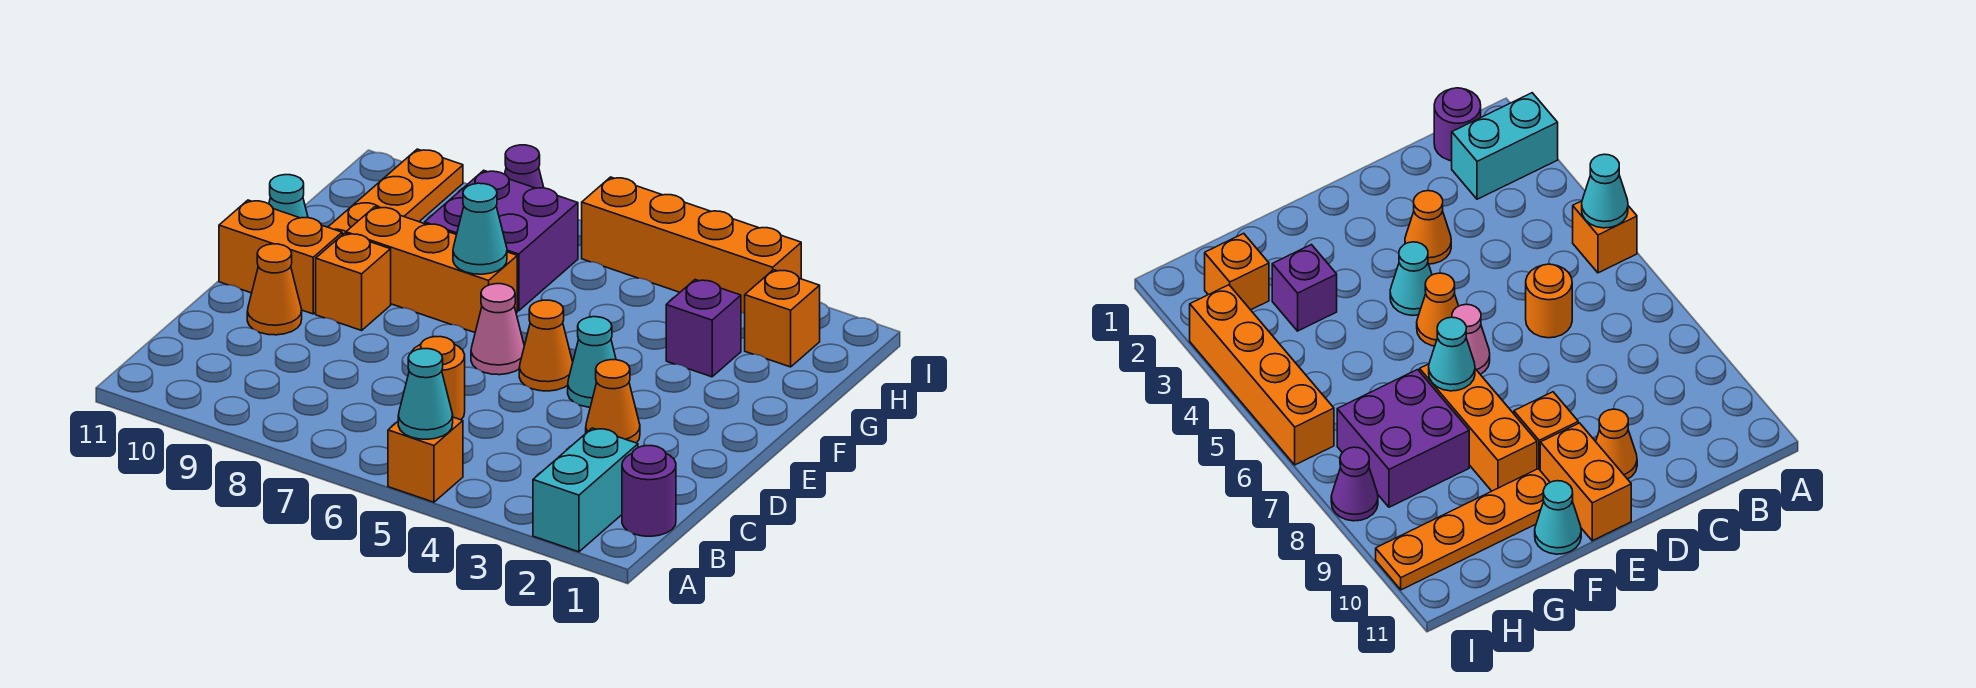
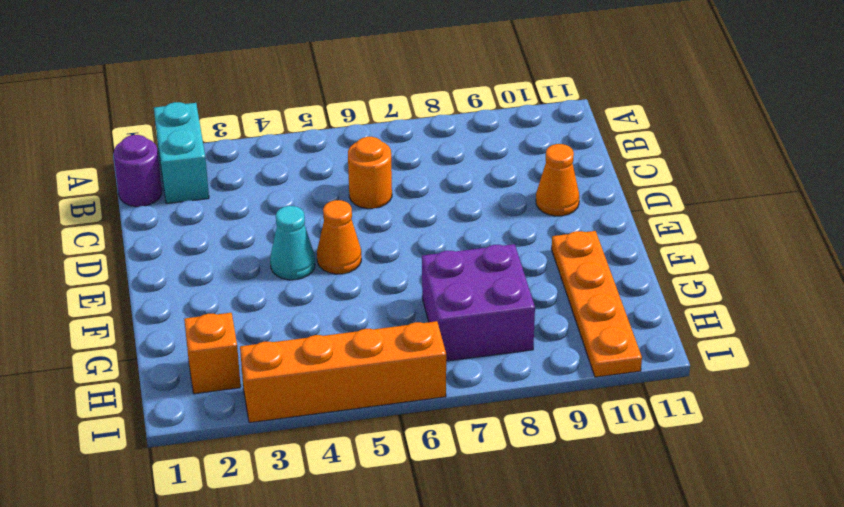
none -> orange brick A5 level 1
none -> orange cone D3 level 1
none -> pink cone E6 level 1

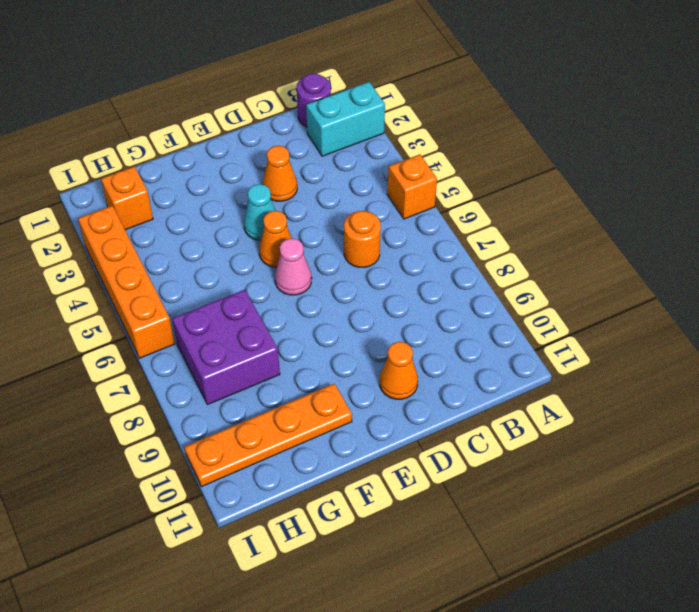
none -> orange brick E9 level 1
none -> orange brick E10:E11 level 1
none -> orange brick F7:F9 level 1

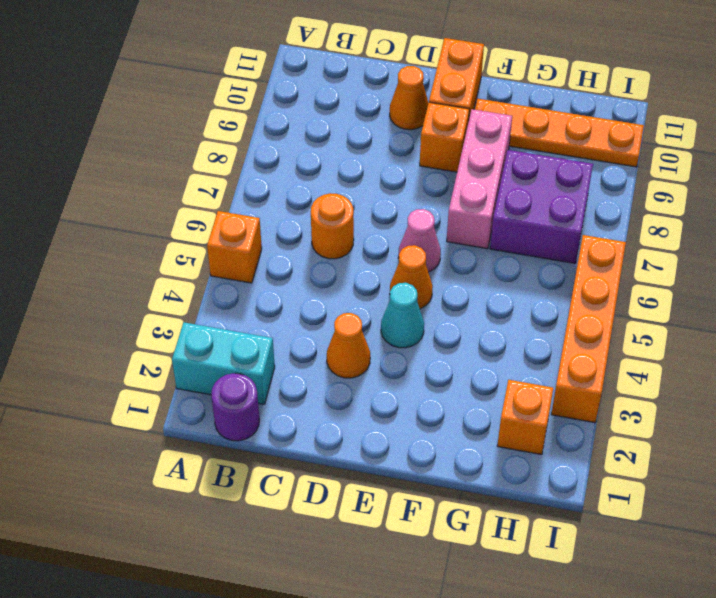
pink brick F7:F9 level 1 -> orange brick F7:F9 level 1
none -> cyan cone F11 level 1
none -> purple brick G3 level 1
none -> purple cone I8 level 1

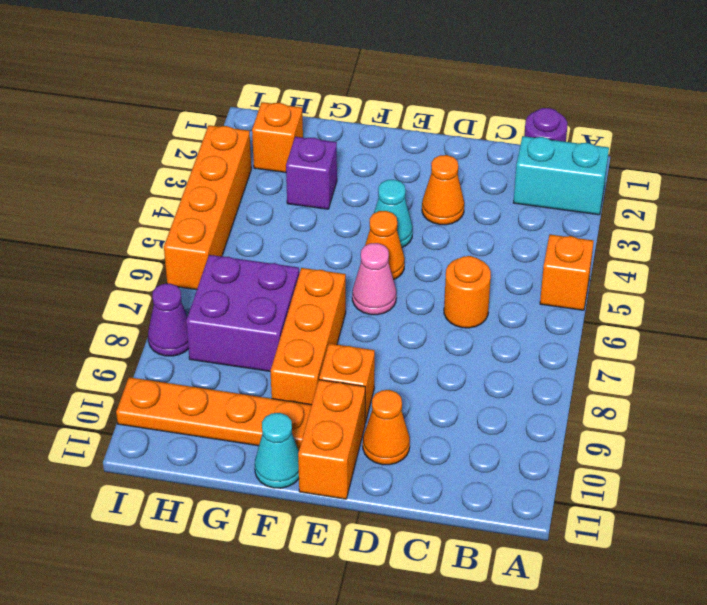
none -> cyan cone A5 level 2
none -> cyan cone F7 level 2

